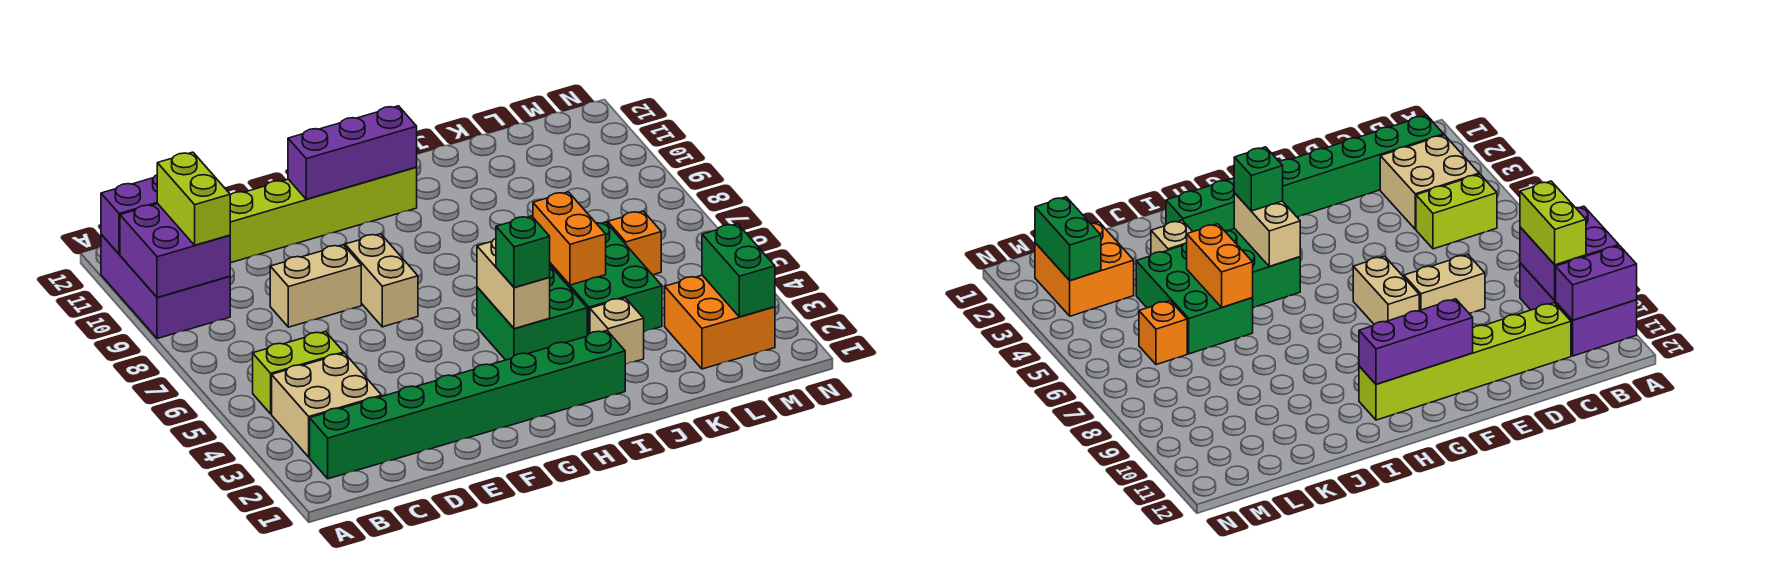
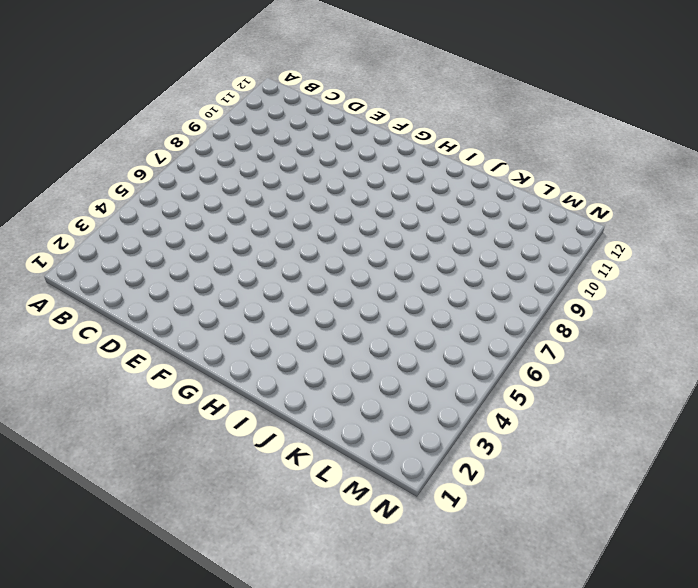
none -> purple brick A9:B11 level 1
none -> green brick B2:I2 level 1
none -> tan brick B3:C4 level 1

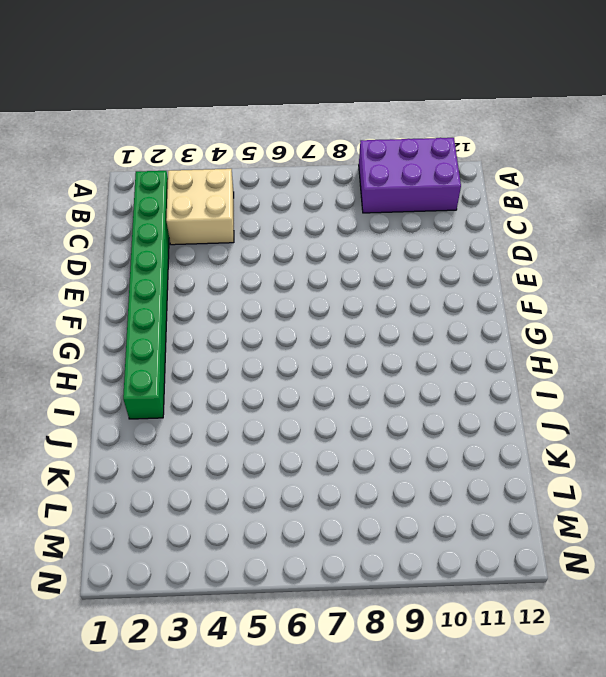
none -> lime brick B5:C5 level 1
none -> lime brick C11:H11 level 1
none -> tan brick D8:E8 level 1

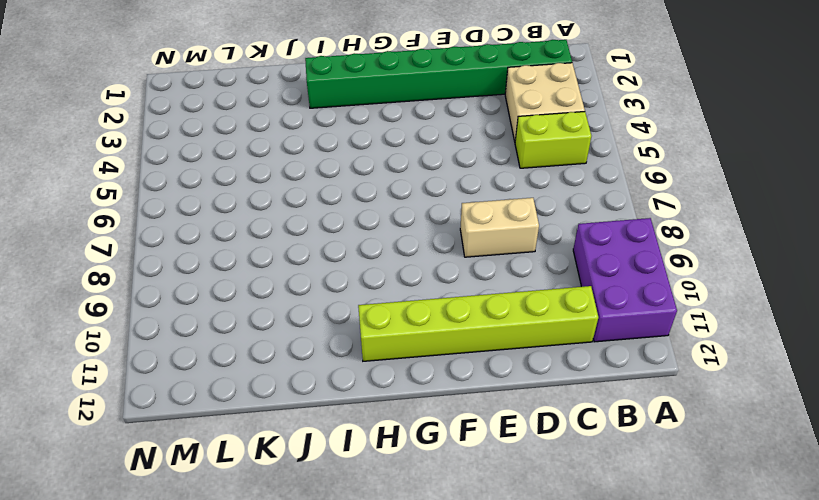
none -> tan brick F7:F8 level 1
none -> green brick H4:I5 level 1
none -> tan brick J3 level 1

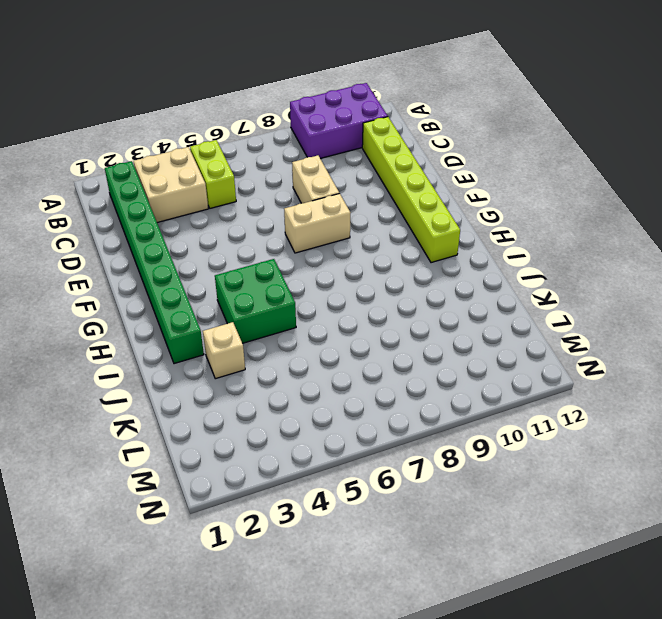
none -> green brick J4:K6 level 1
none -> orange brick L2:M3 level 1
none -> orange brick L6 level 1

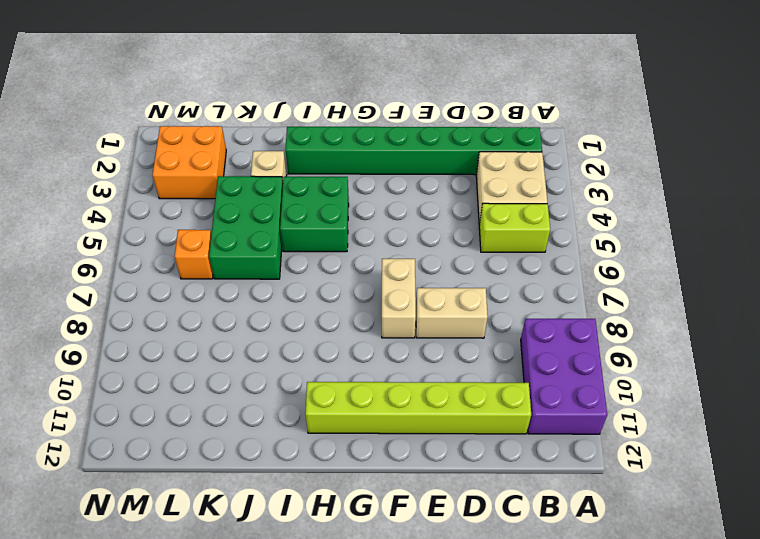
none -> purple brick A9:B10 level 2
none -> purple brick A11:B11 level 2
none -> purple brick F11:H11 level 2

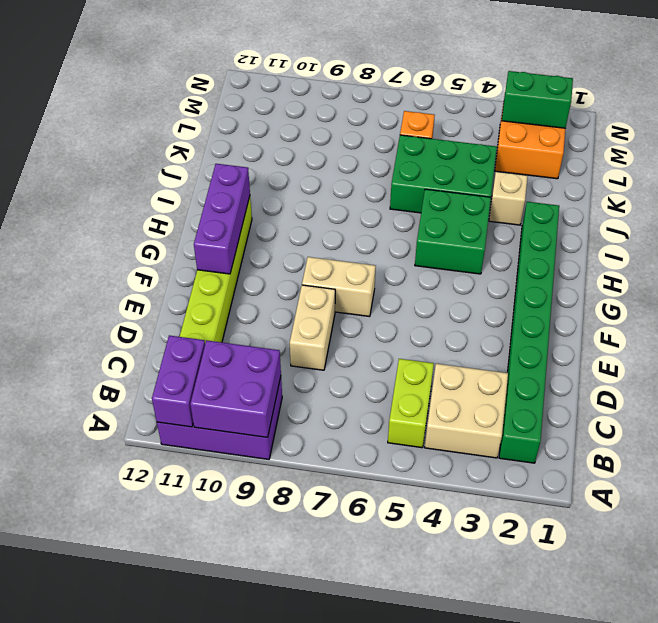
none -> tan brick H4:H5 level 2
none -> orange brick J5:J6 level 2
none -> lime brick B9:B10 level 3

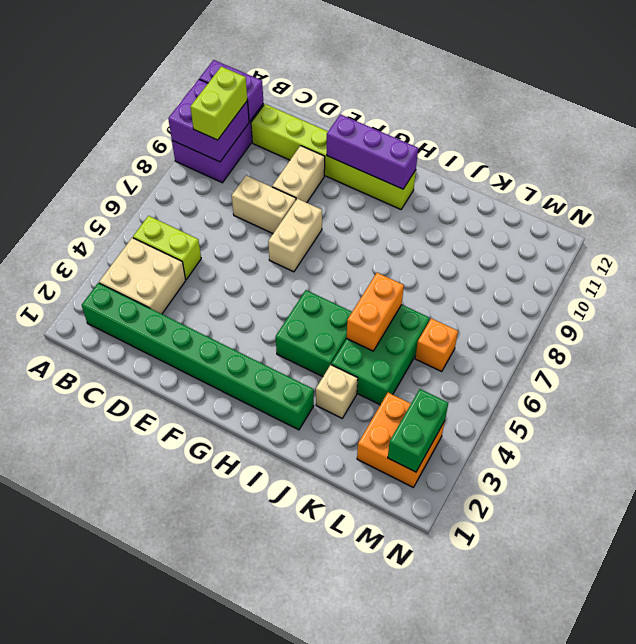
tan brick E9:E10 level 1 -> tan brick H4:H5 level 2
none -> green brick H4 level 3

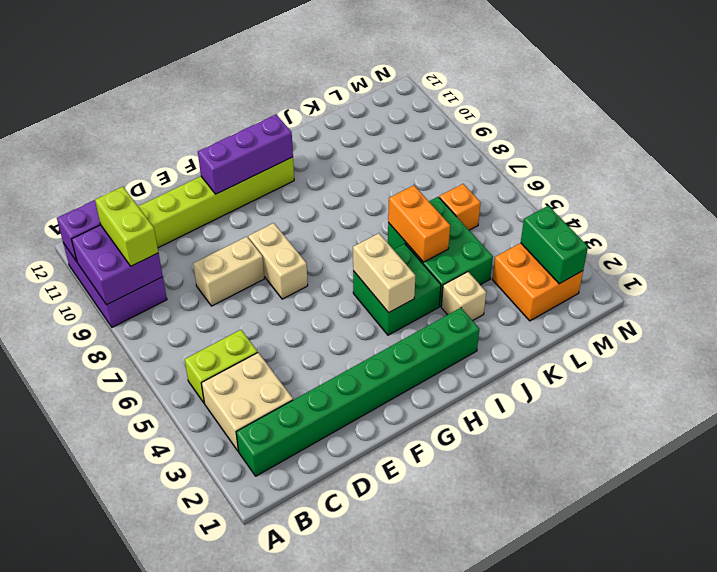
none -> green brick H4 level 3

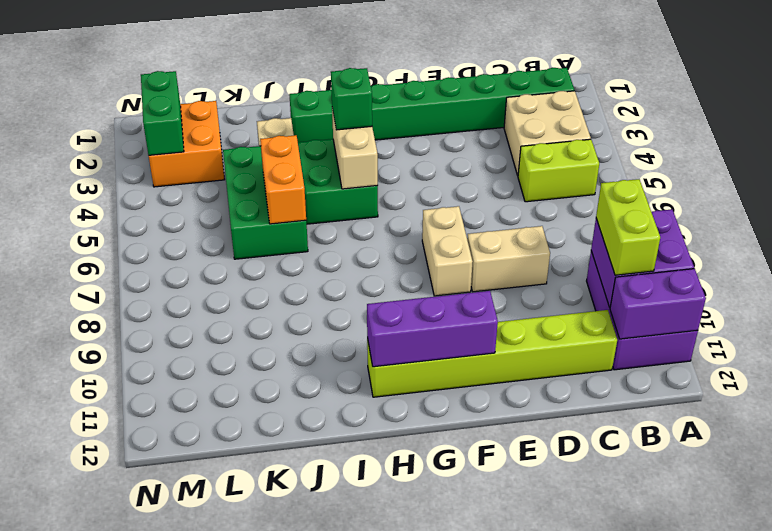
none -> orange brick L6 level 1

